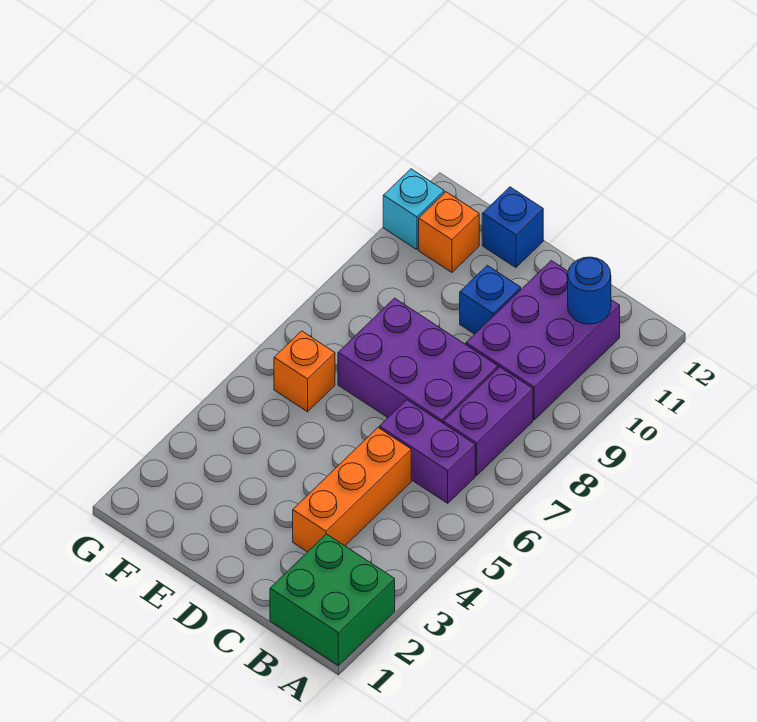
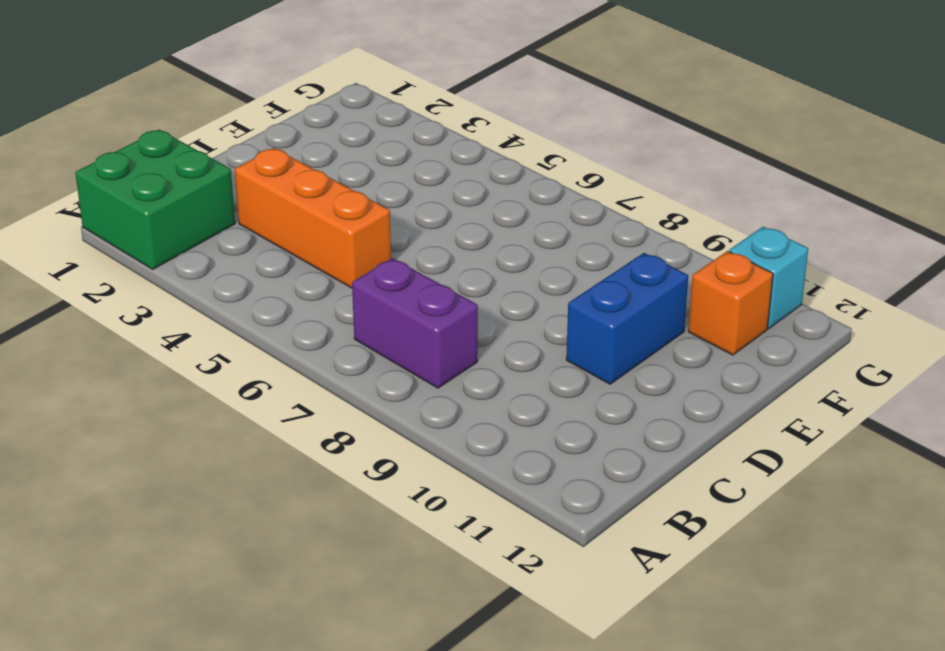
blue brick D10:E10 level 1 -> blue brick D10 level 1
none -> purple brick B6:C6 level 1
none -> purple brick B9:C11 level 1
none -> purple brick C7:E8 level 1

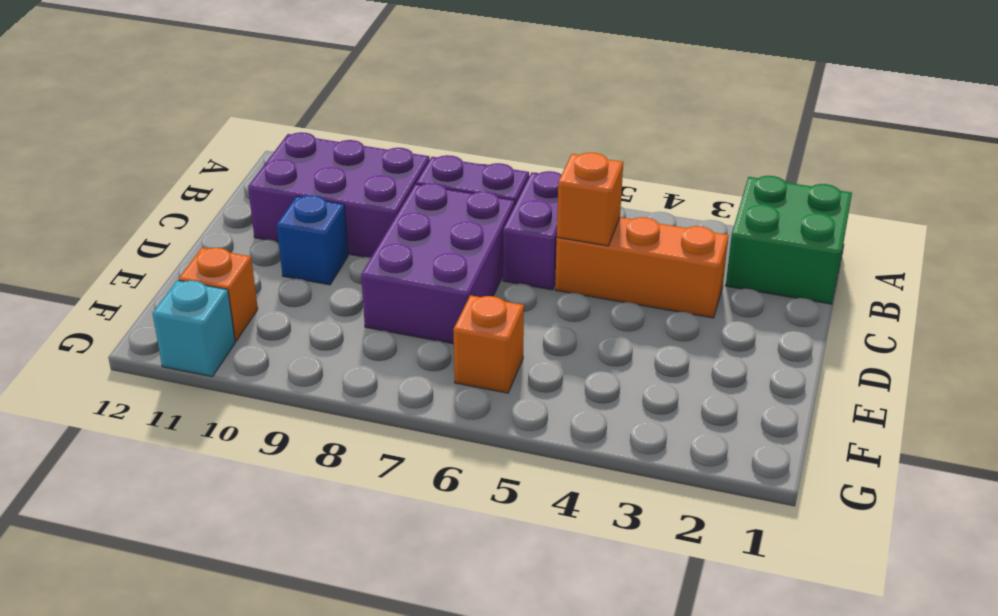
orange brick C5 level 2 -> none
none -> blue brick E12 level 1
none -> blue round brick B11 level 2

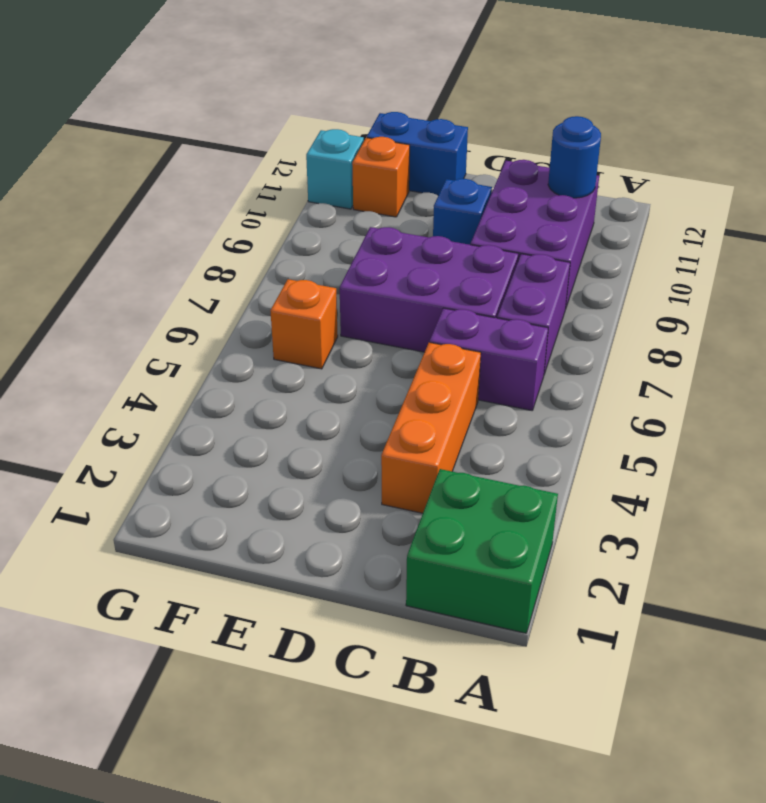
blue brick E12:F12 level 1 -> blue brick E12 level 1

